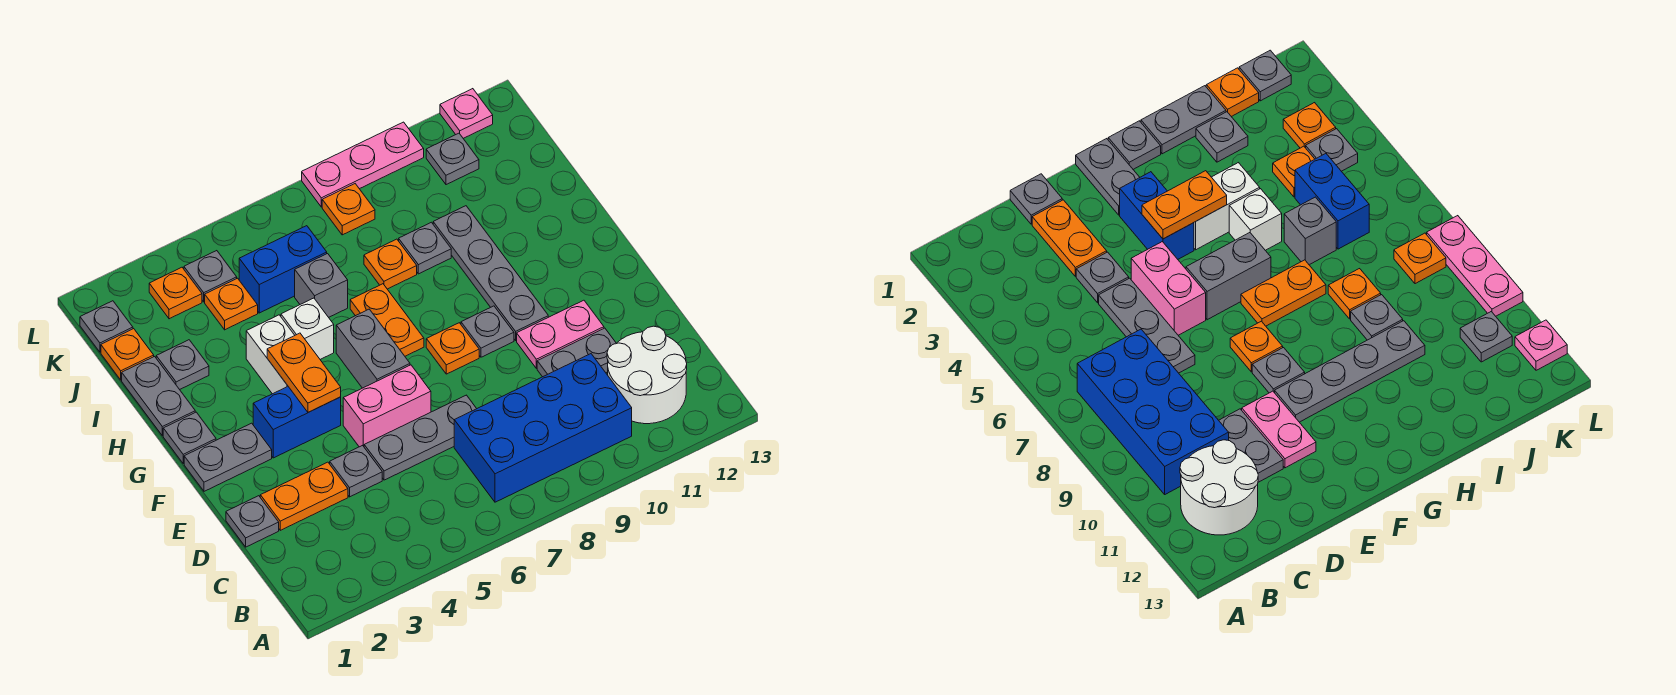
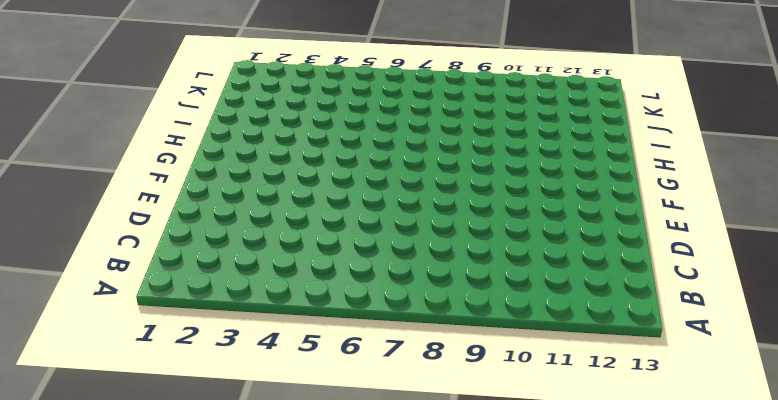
none -> blue brick B7:C10 level 1
none -> white round brick B11:C12 level 1
none -> grey plate D1 level 1
none -> orange plate D2:D3 level 1

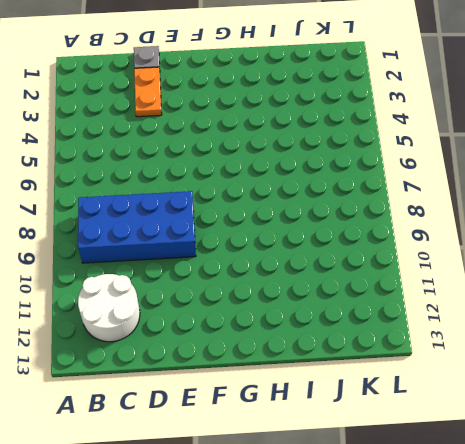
blue brick B8:E9 level 1 -> blue brick B7:C10 level 1
none -> grey plate D4 level 1
none -> grey plate D5:D7 level 1
none -> grey plate D10:D11 level 1
none -> pink brick E5:E6 level 1

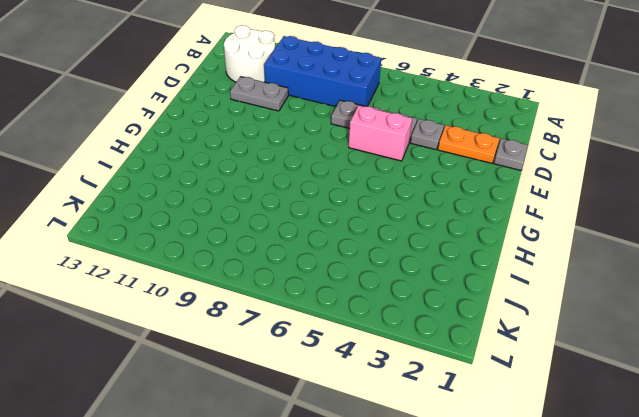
none -> pink plate E10:E11 level 1
none -> grey plate F1:F2 level 1
none -> blue brick F3:F4 level 1
none -> grey brick F6:G6 level 1

